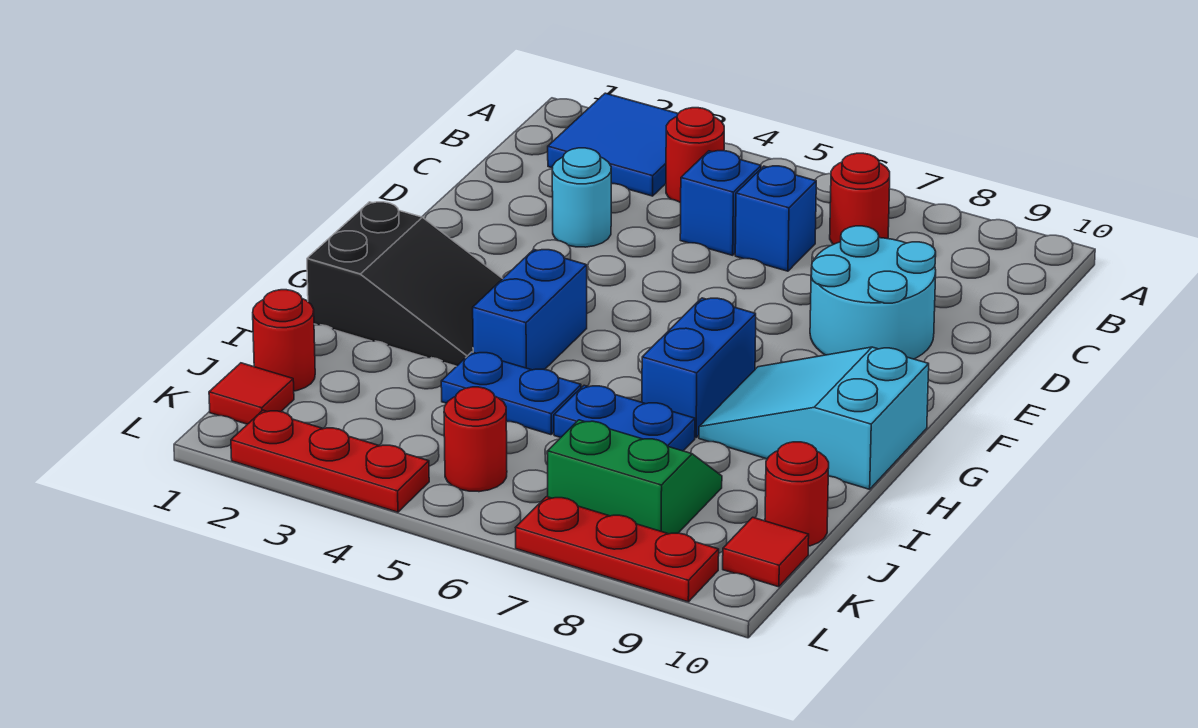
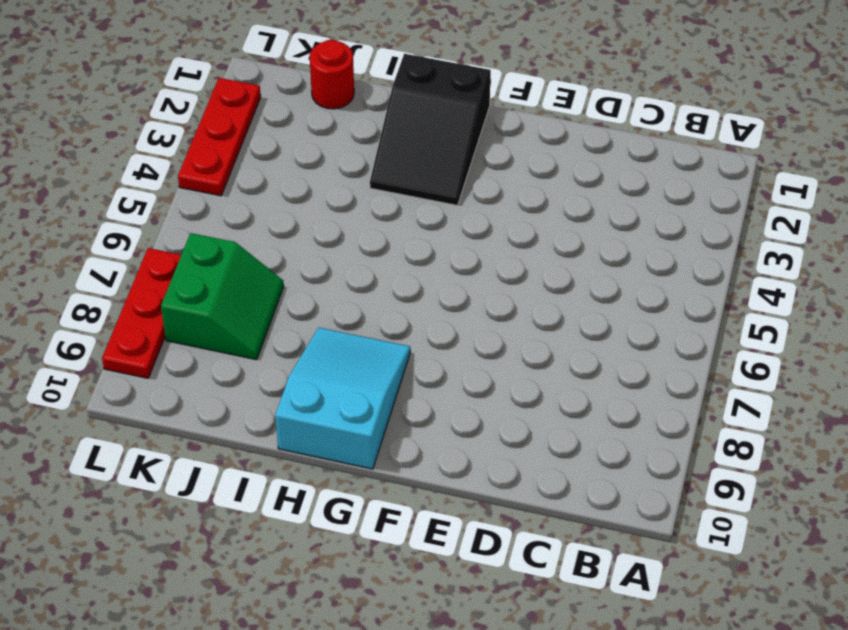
none -> blue tile A2:B3 level 1
none -> red round brick B4 level 1
none -> red round brick B7 level 1

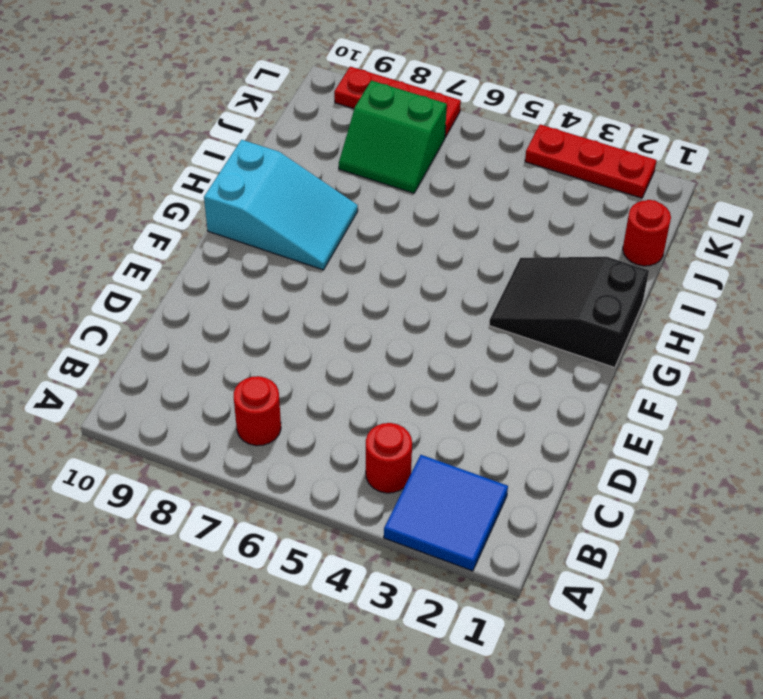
none -> blue brick C5 level 1
none -> blue brick C6 level 1
none -> cyan round brick D3 level 1

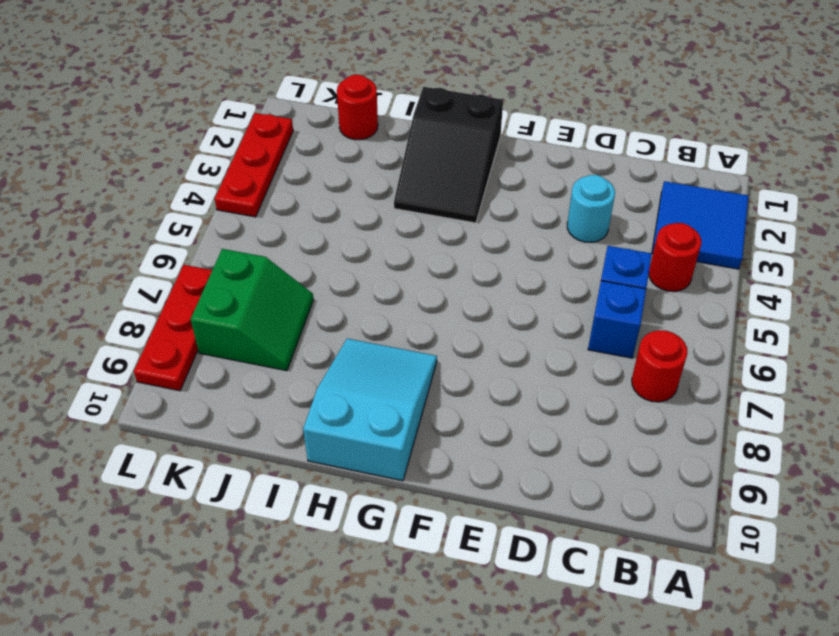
none -> cyan round brick D8:E9 level 1
none -> blue brick G4:H4 level 1
none -> blue brick G7:H7 level 1

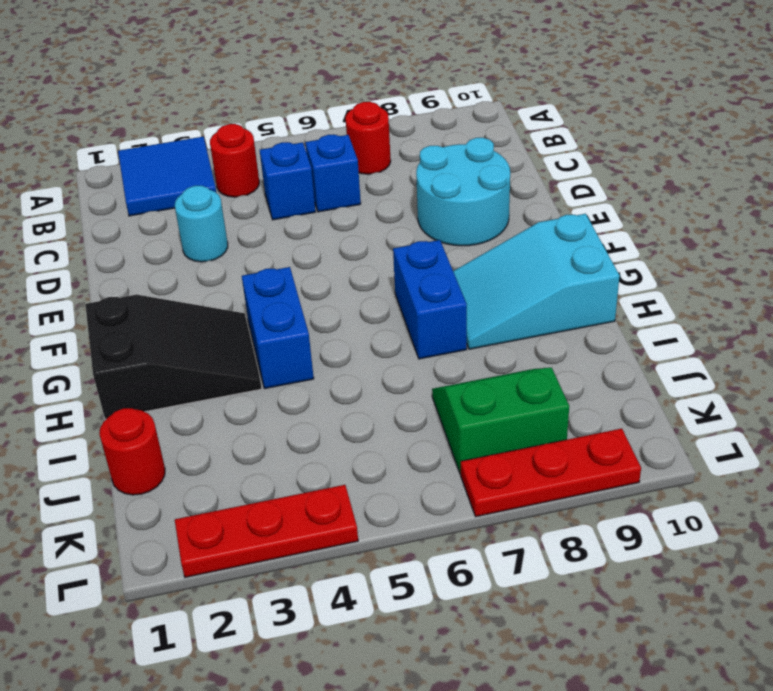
none -> blue plate I4:I5 level 1
none -> blue plate I6:I7 level 1
none -> red round brick J10 level 1

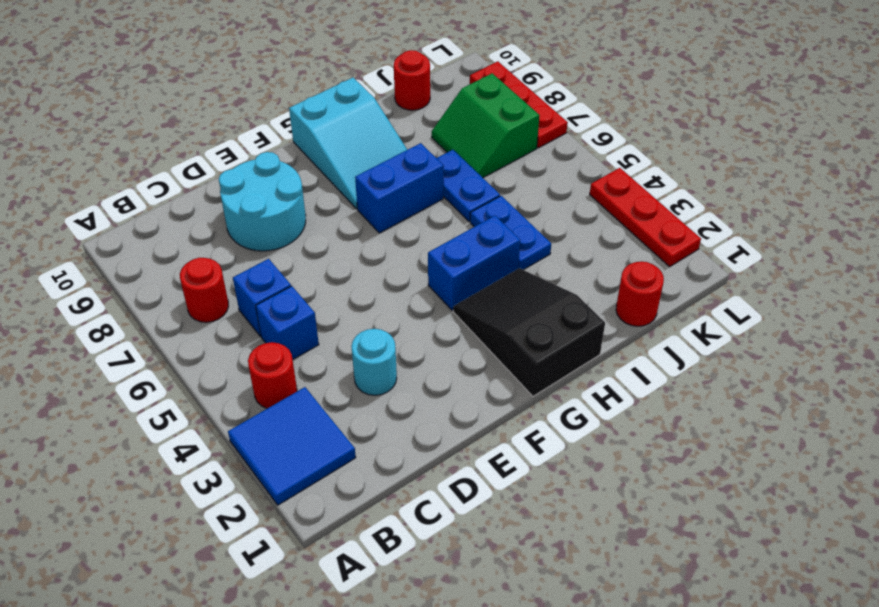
none -> red tile K1 level 1
none -> red round brick K5 level 1
none -> red tile K10 level 1

